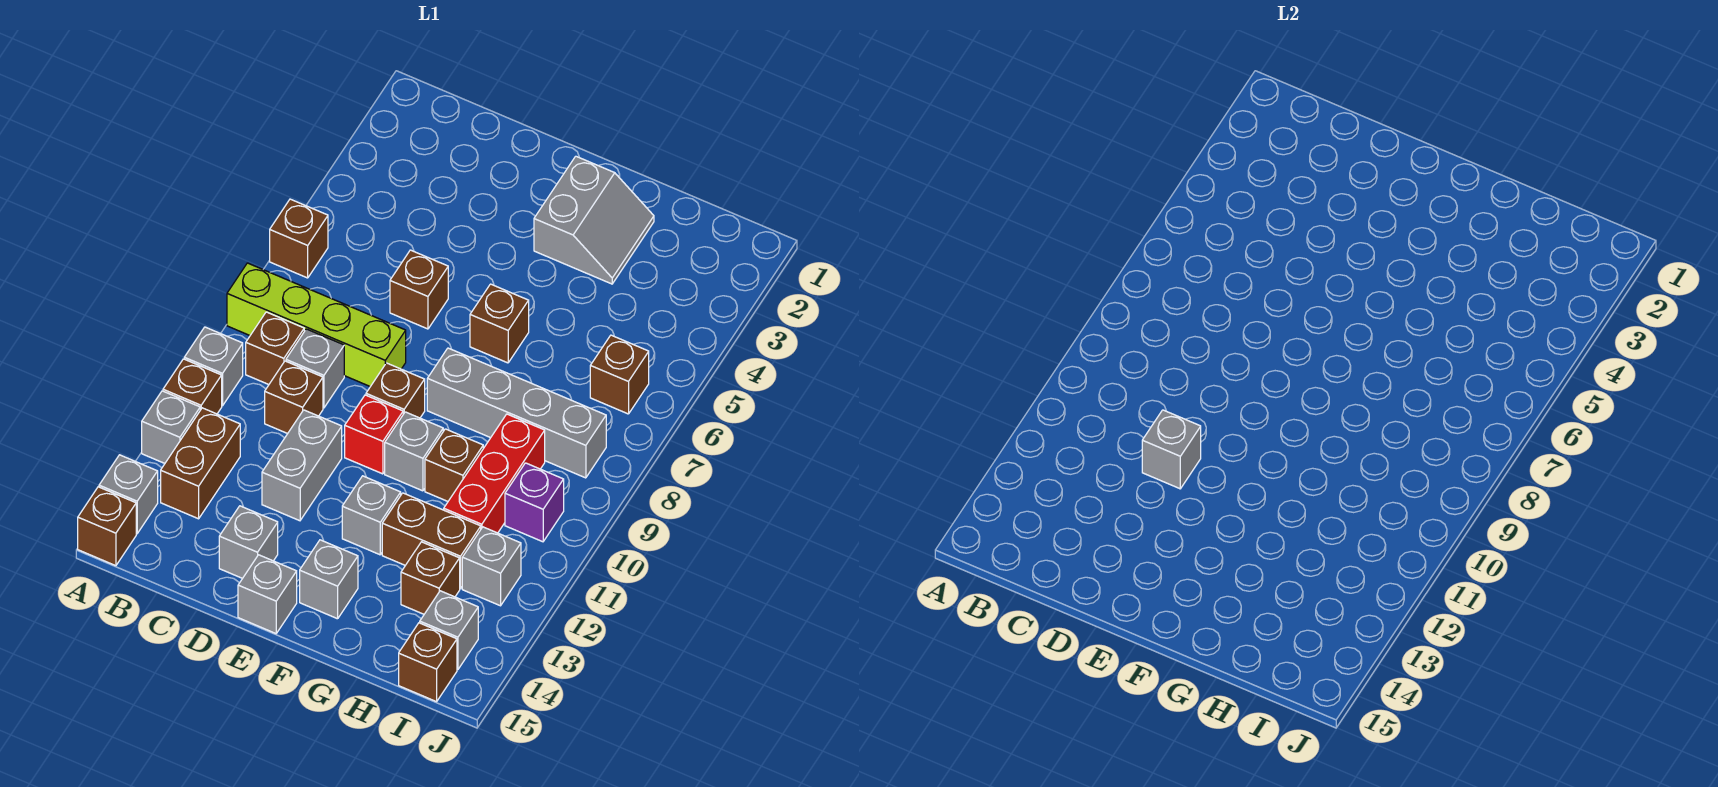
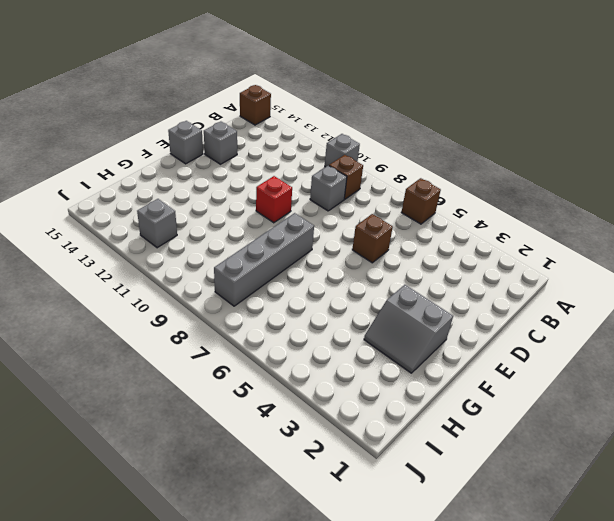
none -> lime brick A8:D8 level 1
none -> brown brick A11 level 1
none -> grey brick A12 level 1
none -> grey brick A14 level 1

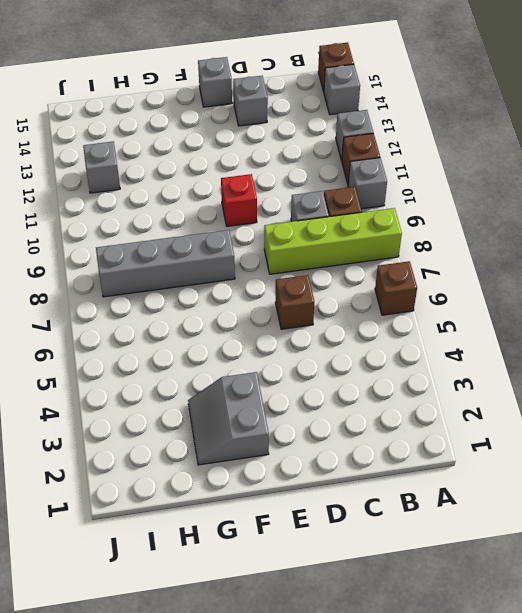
none -> brown brick B12:B13 level 1
none -> brown brick C10 level 1
none -> grey brick D11:D12 level 1
none -> brown brick E9 level 1

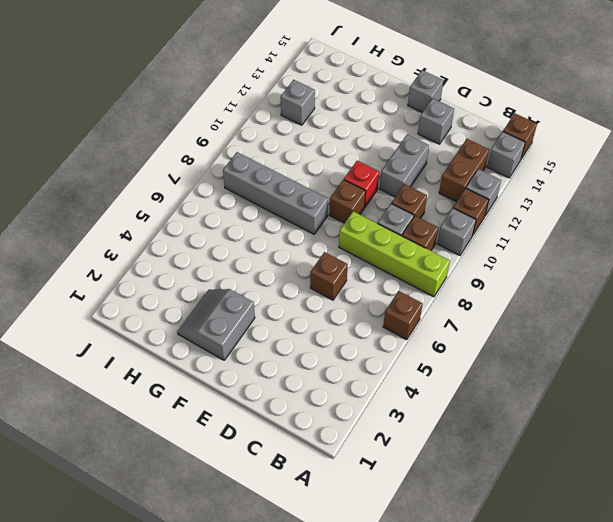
none -> brown brick F6 level 1
none -> grey brick F10 level 1
none -> grey brick F12 level 1
none -> grey brick F14 level 1

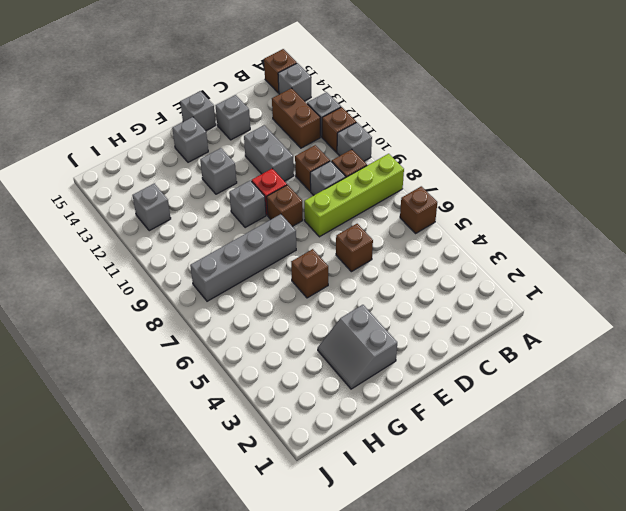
none -> brown brick G10 level 1
none -> brown brick G12:H12 level 1
none -> red brick H9:H11 level 1
none -> brown brick H13 level 1

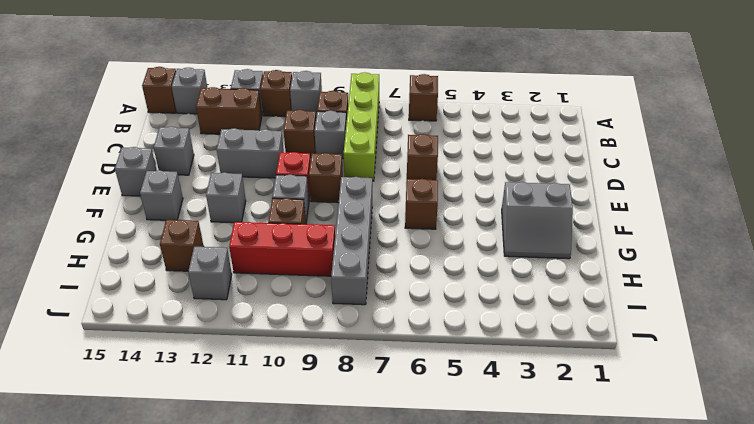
none -> brown brick G12:H12 level 1
none -> brown brick I6 level 1
none -> purple brick I10 level 1
none -> grey brick I14 level 1

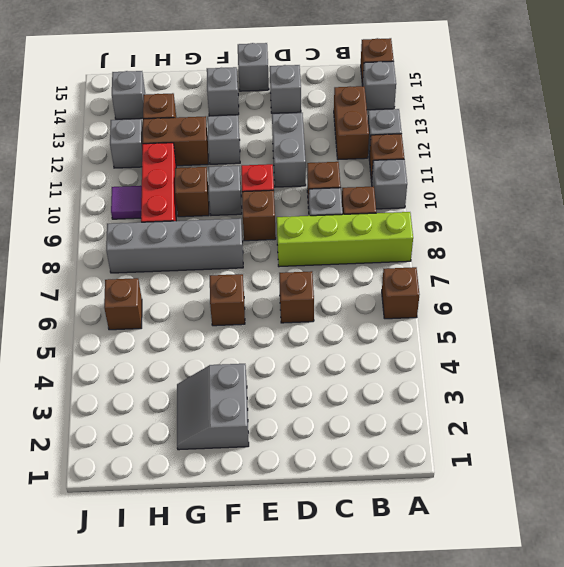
purple tile I10 level 1 -> purple brick I10 level 1
none -> brown brick I15 level 1
none -> grey brick D11 level 2

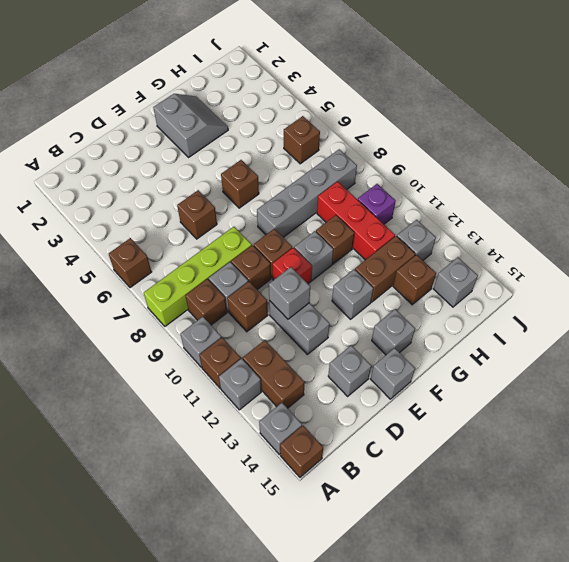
brown brick D9 level 1 -> brown brick I15 level 1

